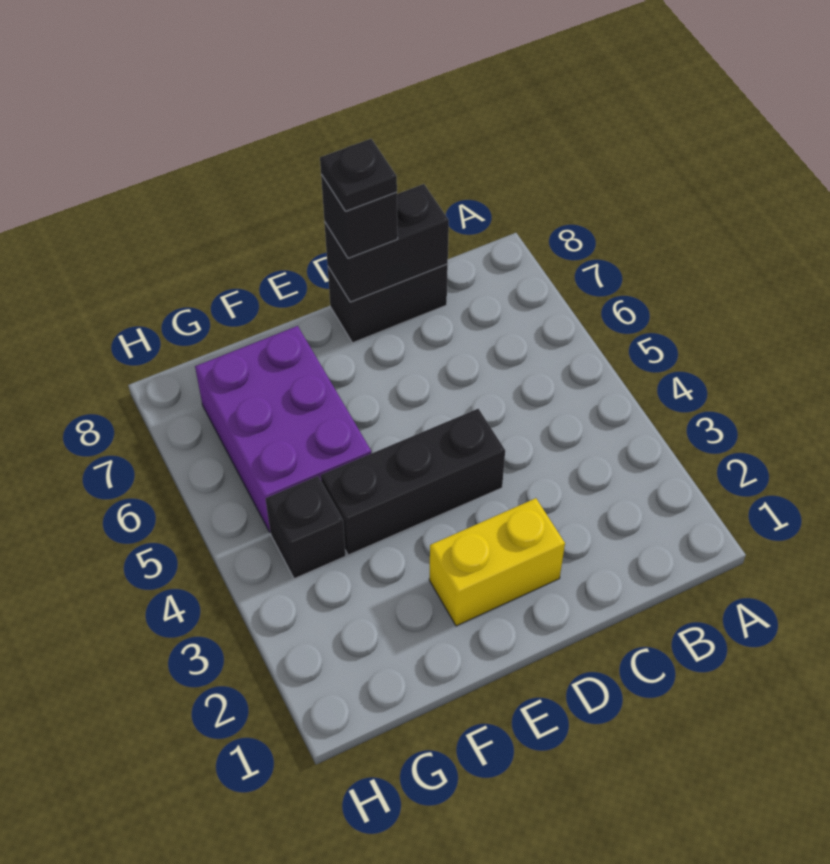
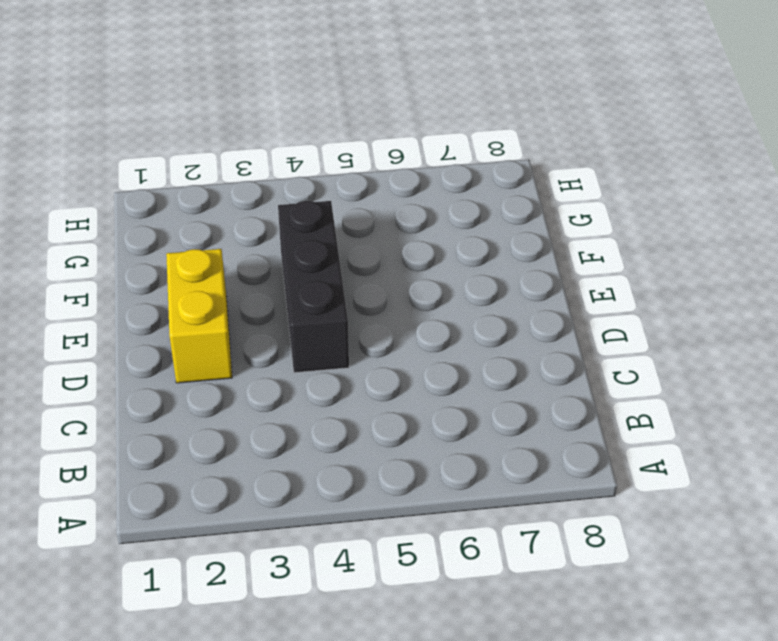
none -> black brick C8:D8 level 1
none -> purple brick F5:G7 level 1

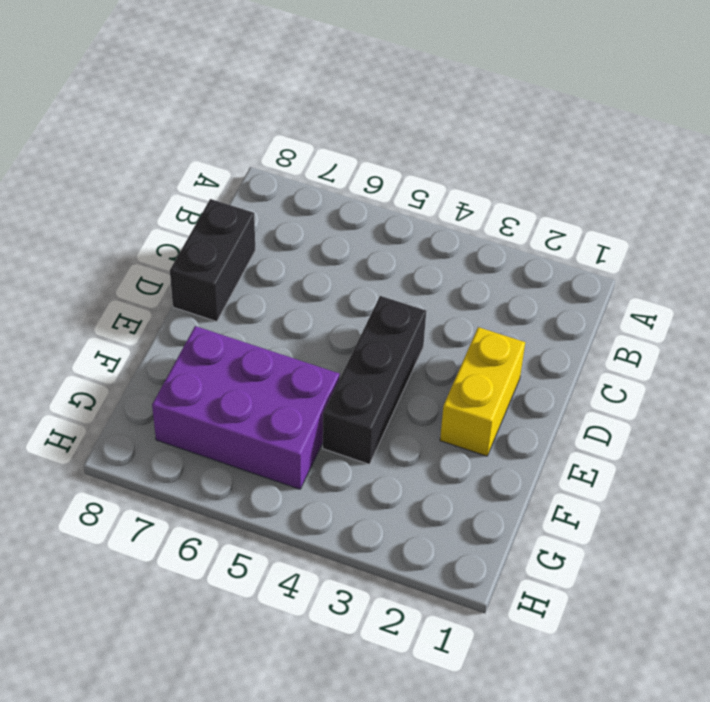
none -> black brick G4 level 1
none -> black brick C8:D8 level 2

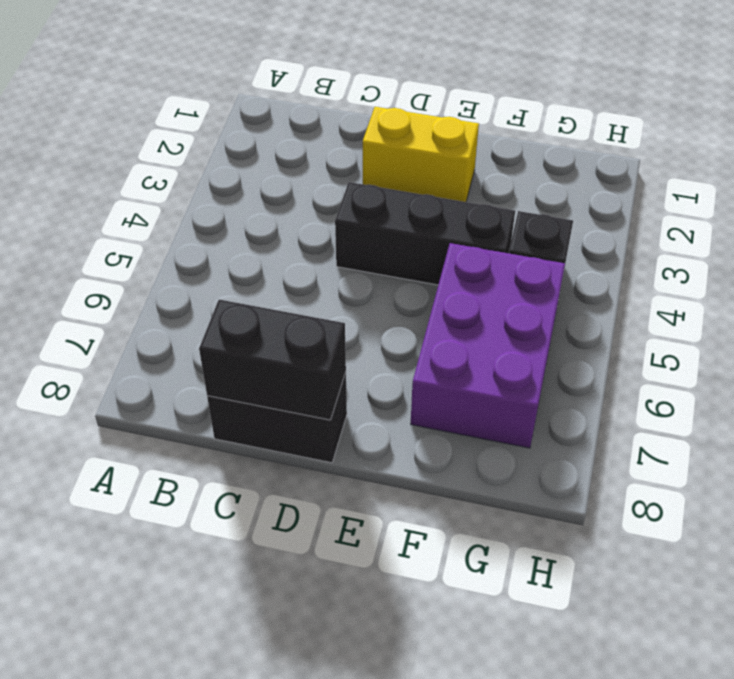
none -> black brick D8 level 3
none -> black plate D8 level 4

